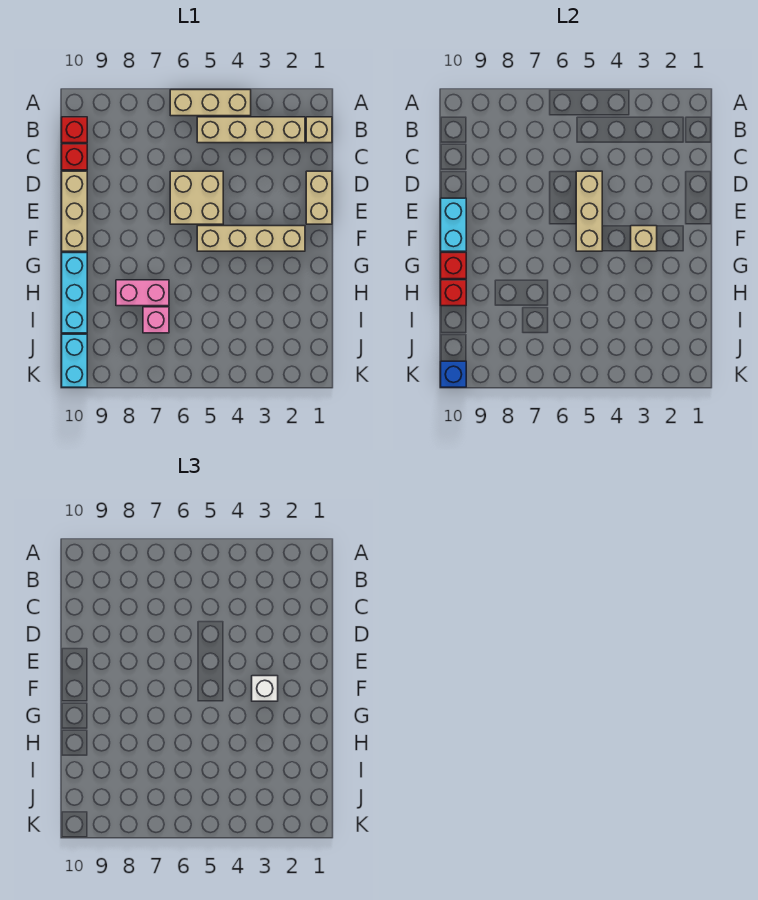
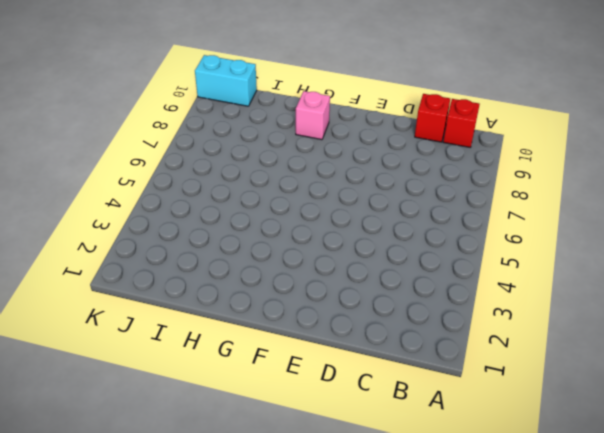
pink brick G9 level 1 -> pink brick I7 level 1
none -> tan brick A4:A6 level 1
none -> tan brick B1 level 1
none -> tan brick B2:B5 level 1

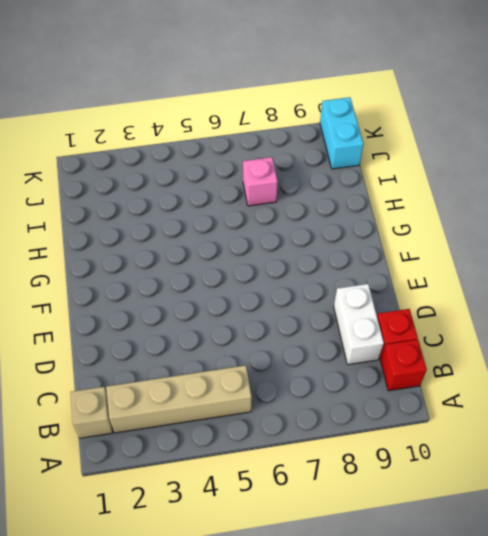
white brick C9:D9 level 1 -> none
none -> tan brick A4:A6 level 1
none -> tan brick D1:E1 level 1
none -> tan brick D5:E6 level 1

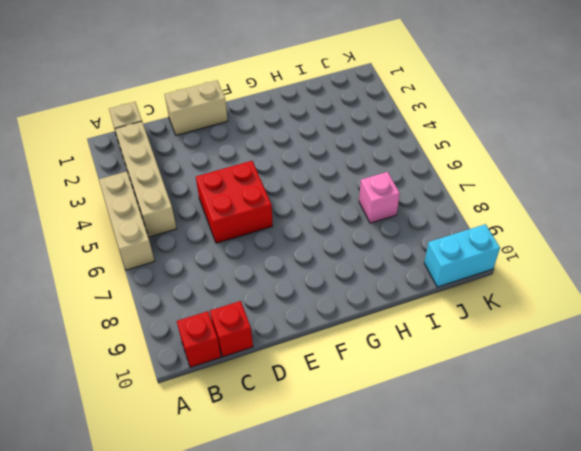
red brick D5:E6 level 1 -> tan brick D5:E6 level 1
none -> tan brick D10:F10 level 1
none -> tan brick F2:F5 level 1
none -> cyan brick G10:I10 level 1

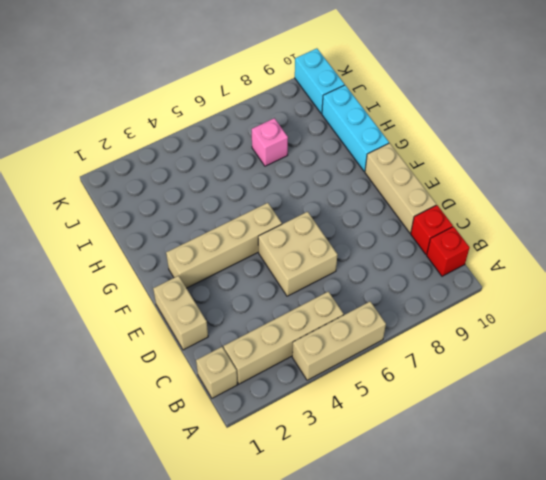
none -> pink brick H7:H8 level 1
none -> tan brick D5:F5 level 2
none -> cyan brick E10:F10 level 2

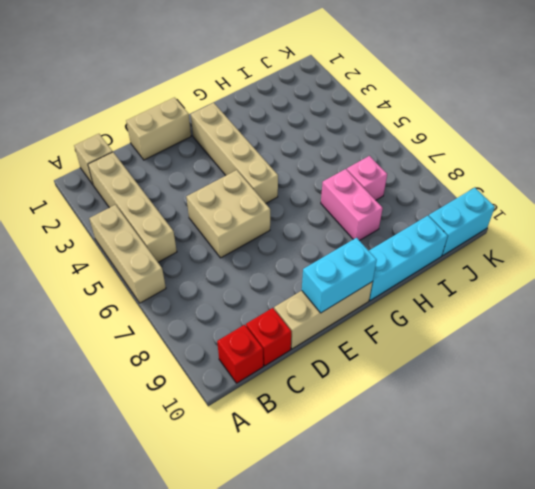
none -> tan brick D5:F5 level 2
none -> tan brick F3 level 2
none -> red brick G10 level 2

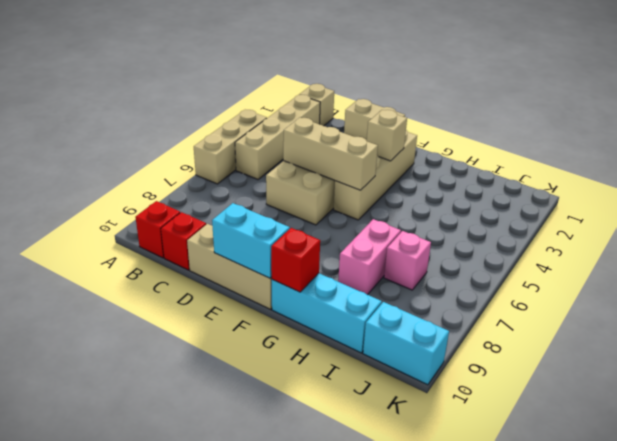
none -> red brick H10 level 2
none -> blue brick K10 level 2
none -> white brick F3 level 3

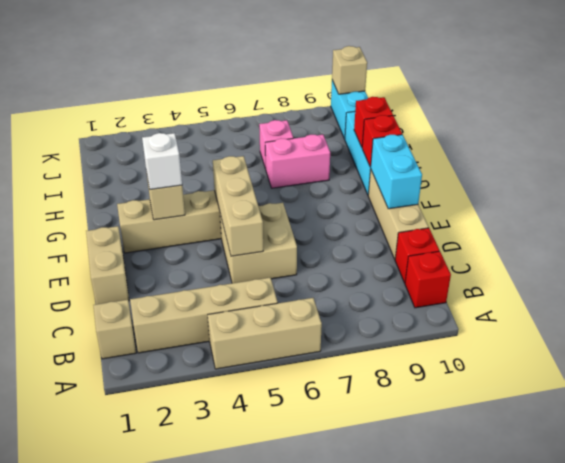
tan brick K10 level 2 -> blue brick K10 level 2

